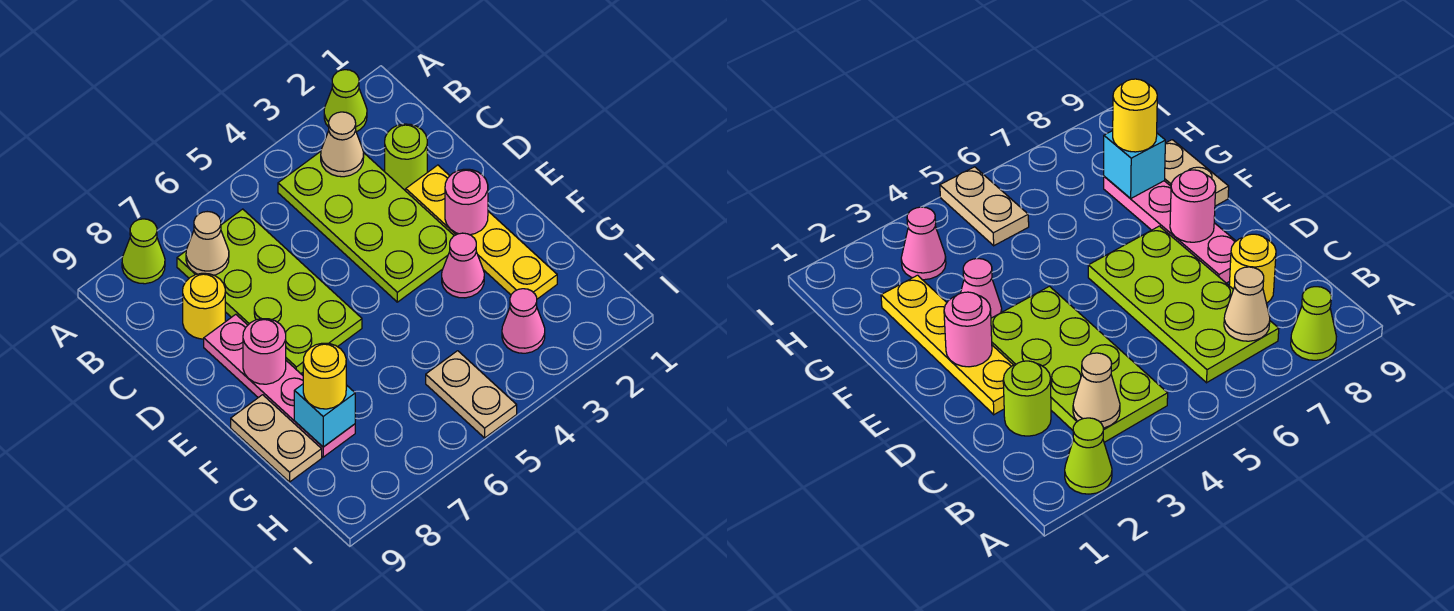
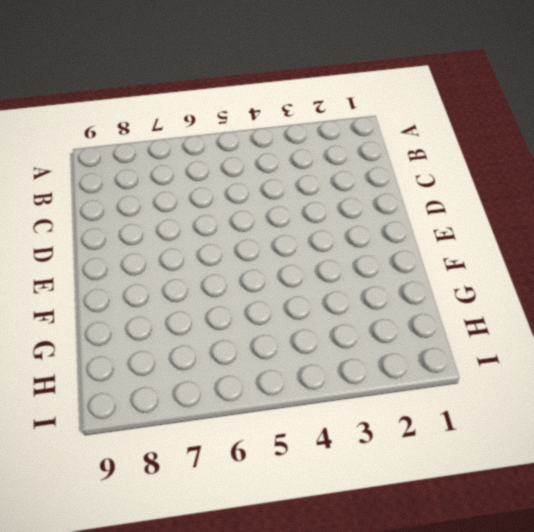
none -> lime cone A2 level 1
none -> lime cone A8 level 1
none -> lime plate B3:E4 level 1

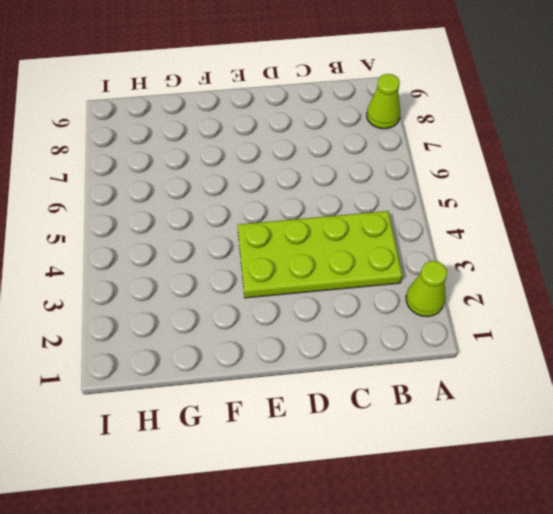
none -> lime plate B6:E7 level 1
none -> lime round brick C2 level 1
none -> yellow round brick C8 level 1

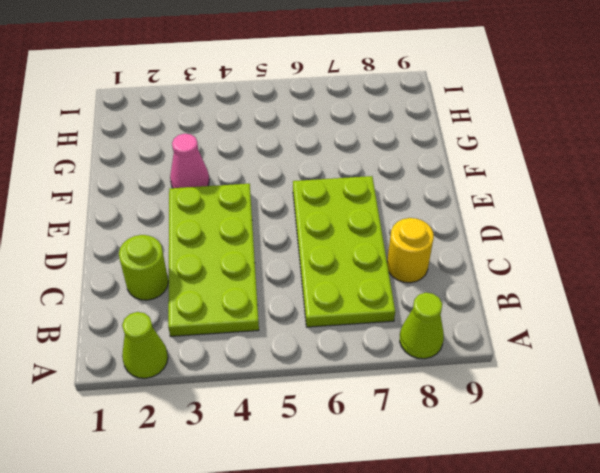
none -> yellow plate D2:G2 level 1
none -> pink plate D8:G8 level 1
none -> tan plate F9:G9 level 1

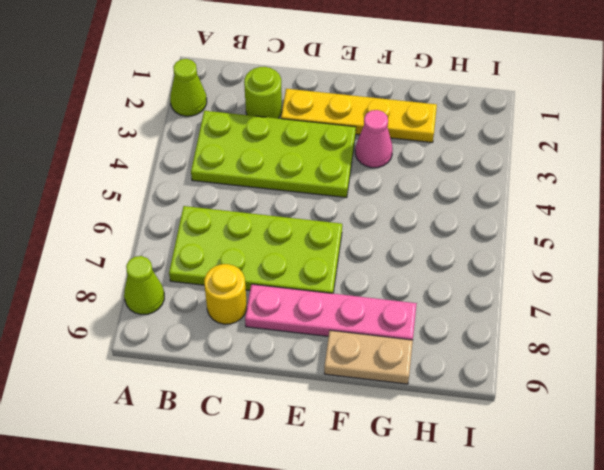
none -> pink cone H3 level 1
none -> tan plate H5:I5 level 1
none -> tan cone B3 level 2

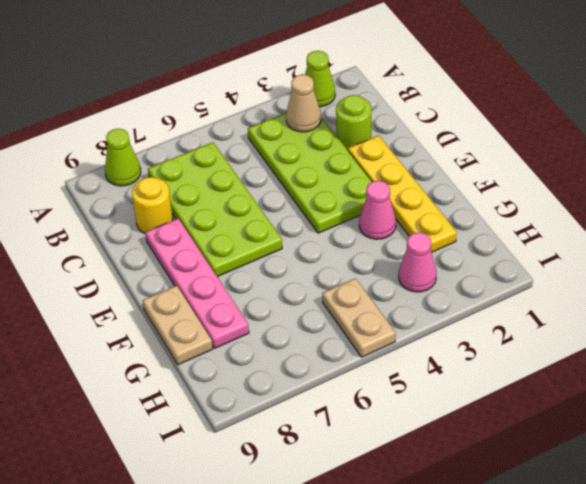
none -> tan cone B7 level 2
none -> pink round brick E2 level 2
none -> pink round brick E8 level 2

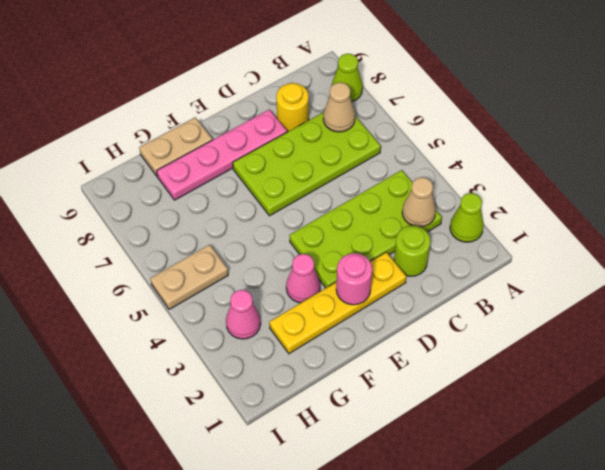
none -> pink round brick E8 level 2
none -> cyan brick G8 level 2
none -> yellow round brick G8 level 3

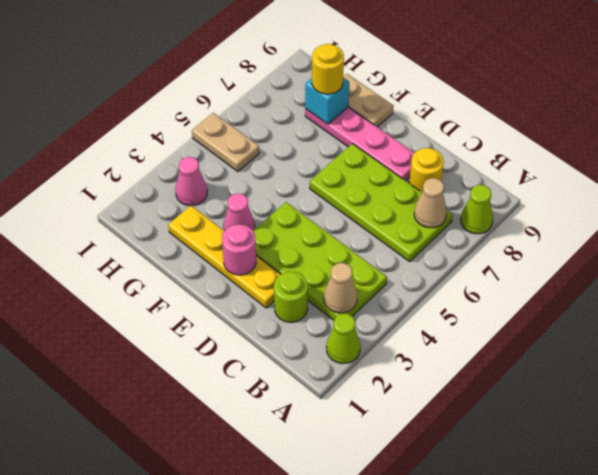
none -> pink round brick E8 level 2

